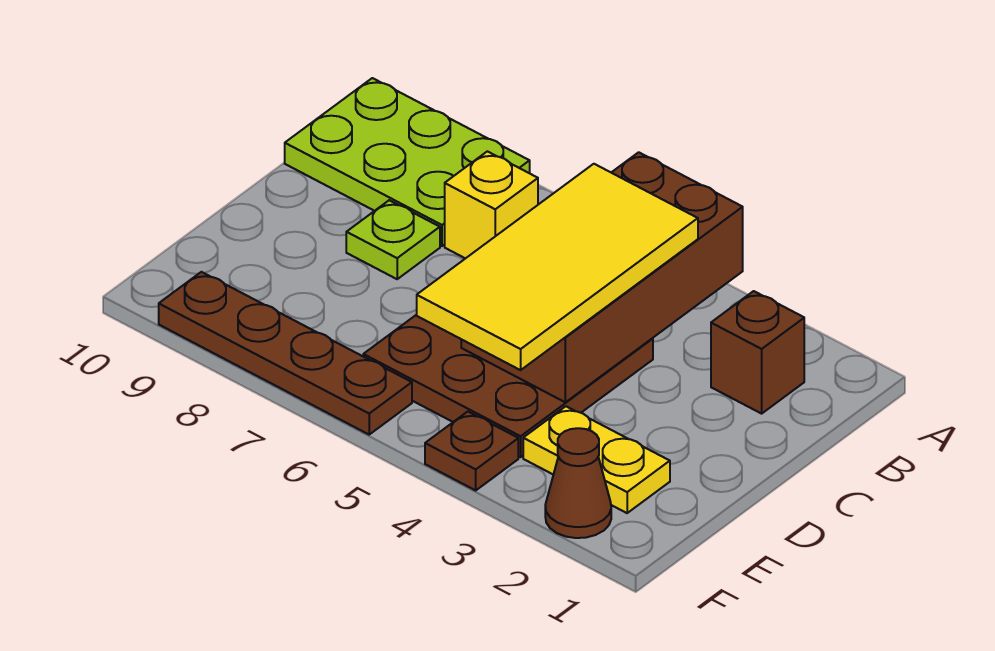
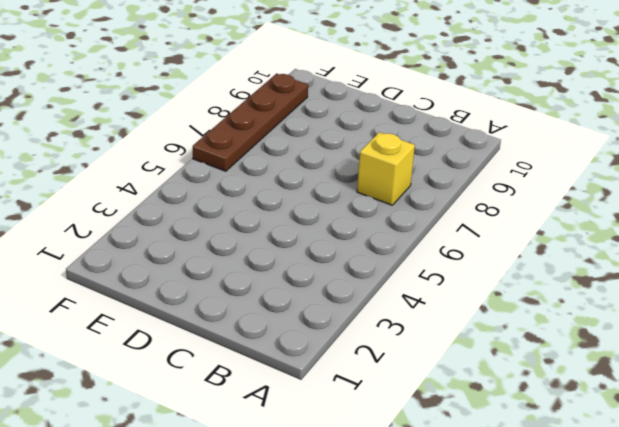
none -> lime plate A8:B10 level 1
none -> brown brick B2 level 1

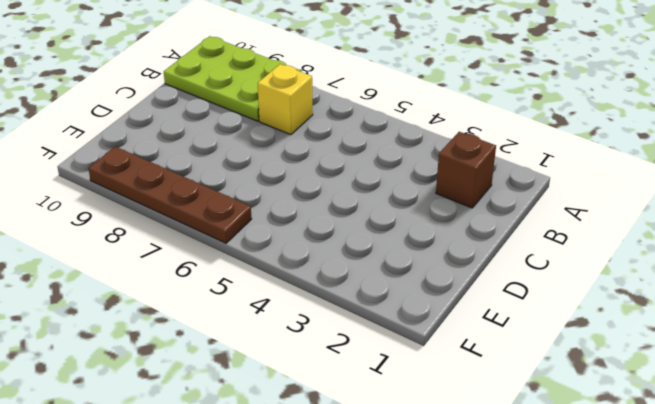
none -> brown plate C4:E6 level 1
none -> lime plate C8 level 1

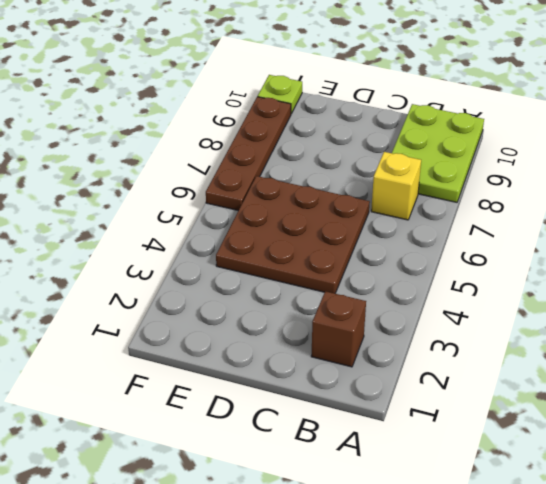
lime plate F10 level 1 -> lime plate C8 level 1
none -> yellow plate E2:E3 level 1
none -> brown cone F2 level 1

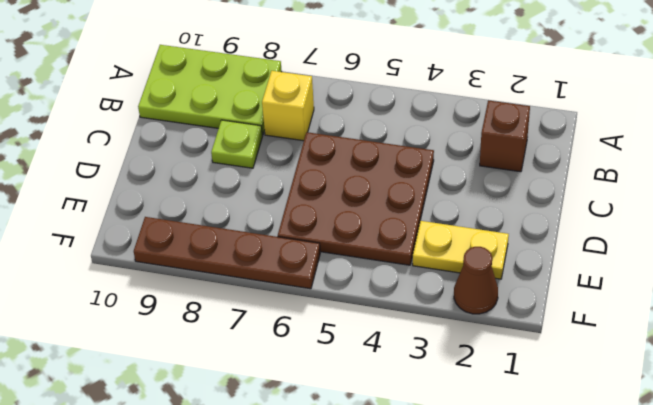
none -> brown plate F4 level 1
none -> brown brick A4:D5 level 2

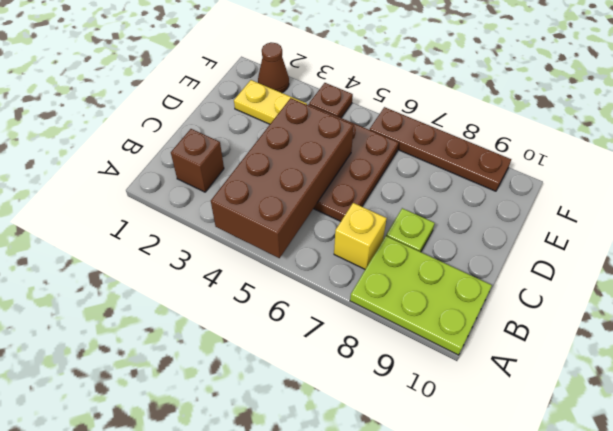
none -> yellow tile B4:E5 level 3

